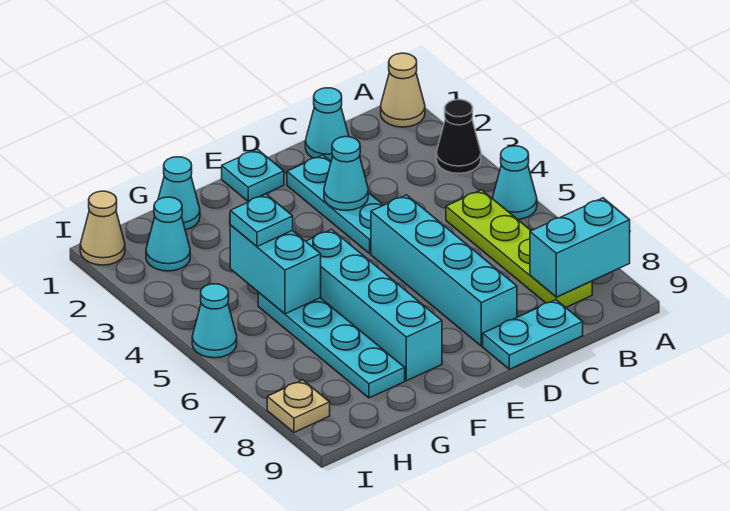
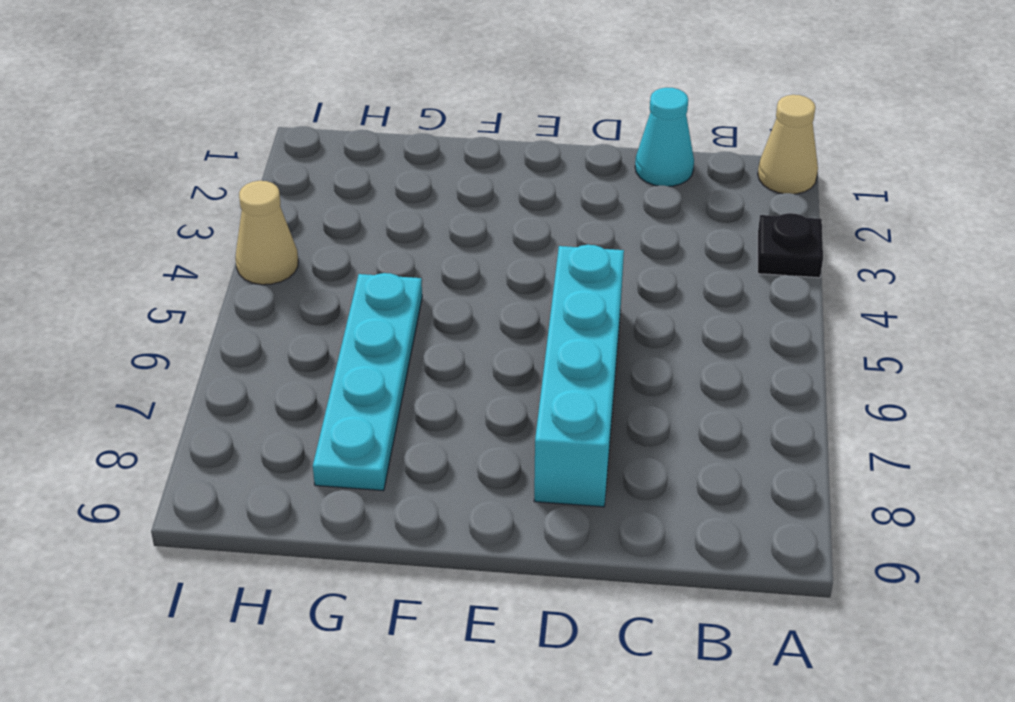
black plate A3 level 1 -> black cone A3 level 1
tan cone I4 level 1 -> tan cone I1 level 1
none -> cyan cone A5 level 1
none -> lime plate B5:B8 level 1
none -> cyan plate C9:D9 level 1

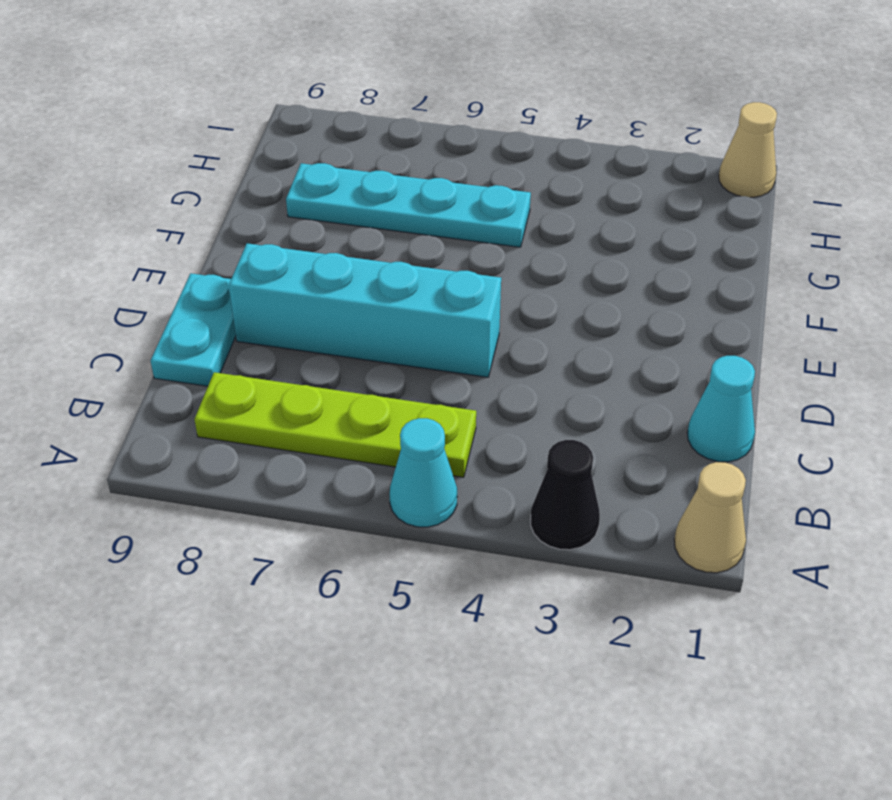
none -> cyan plate D2:D4 level 1
none -> cyan plate E1 level 1
none -> cyan brick F5:F8 level 1

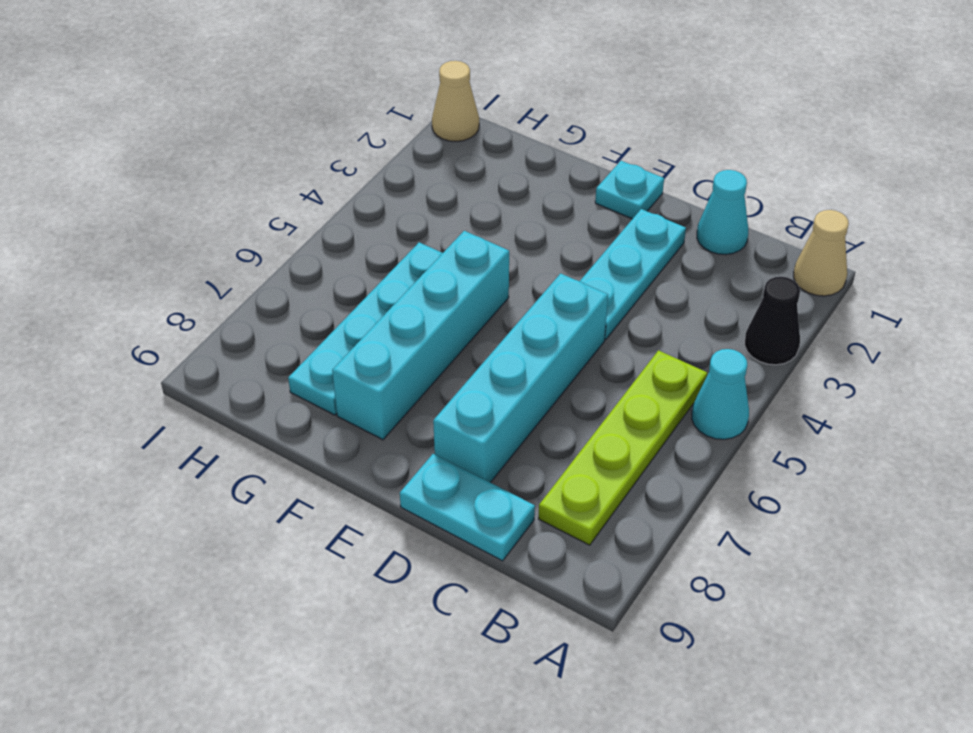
none -> cyan cone G1 level 1
none -> cyan cone H2 level 1
none -> cyan cone I5 level 1

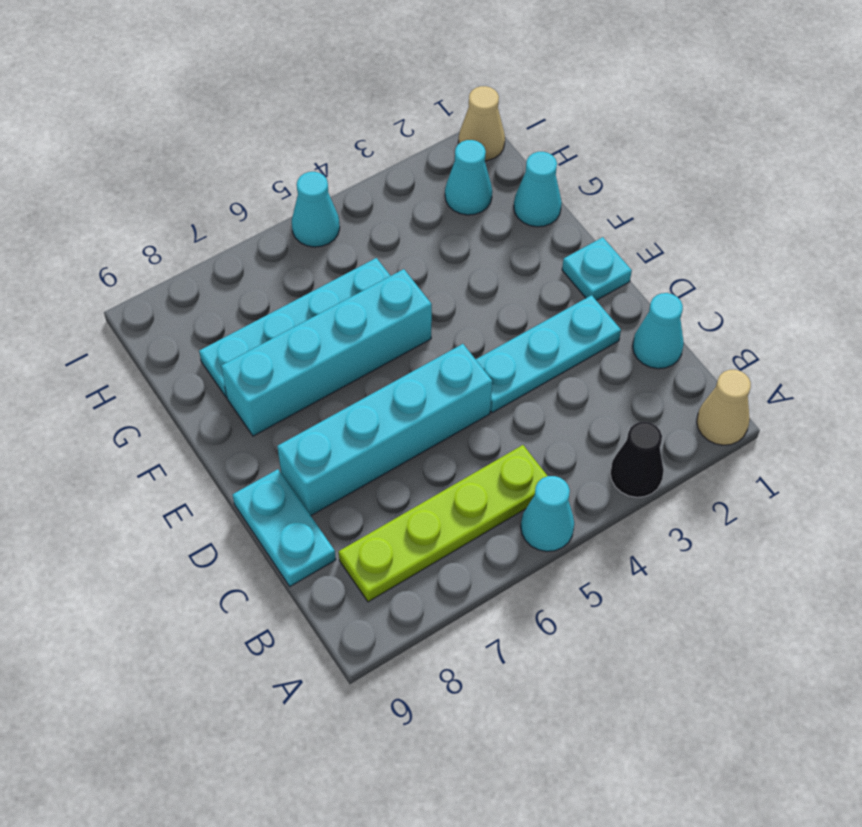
none -> tan plate I8 level 1
none -> cyan brick A8:B8 level 2
none -> cyan cone D3 level 2

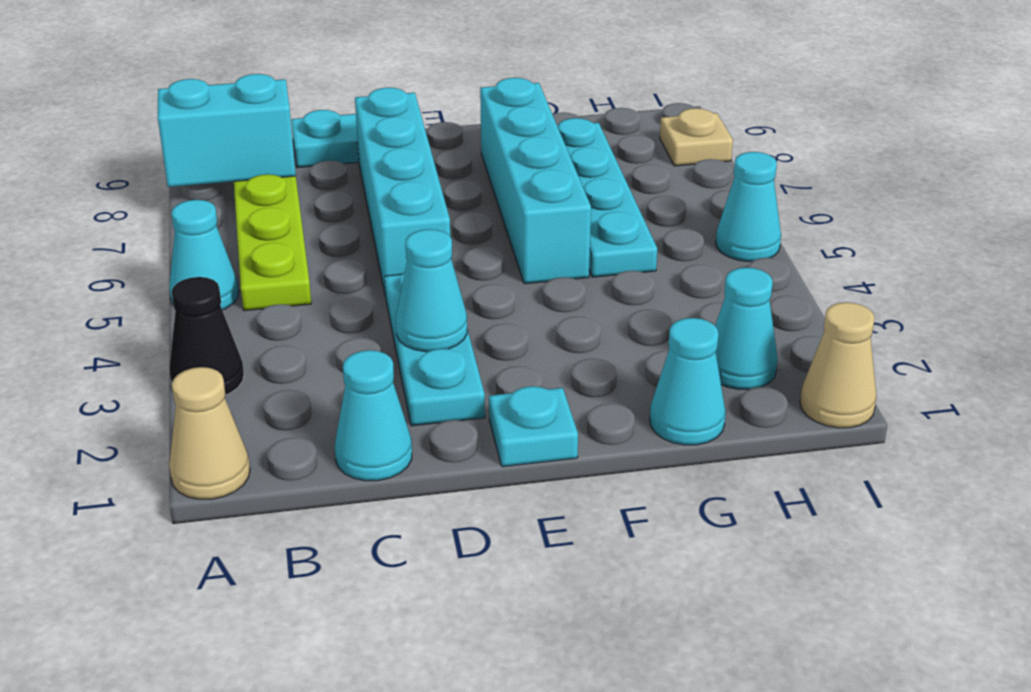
none -> cyan brick G4:G5 level 2
none -> cyan plate G4 level 3

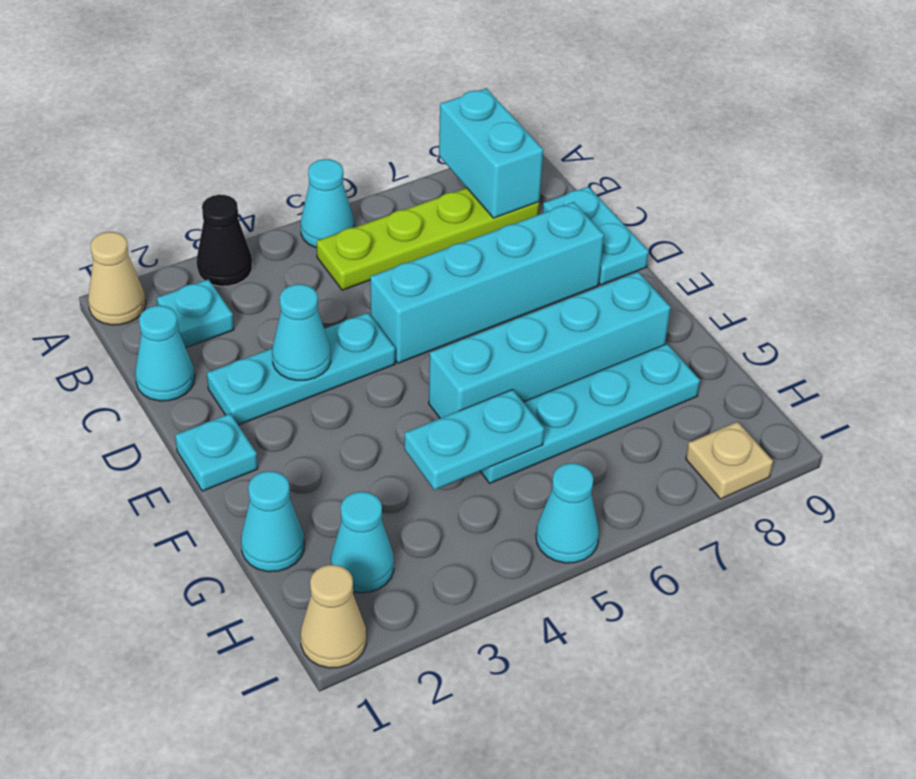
cyan plate B2 level 1 -> cyan plate G4 level 3
cyan plate G4:G5 level 2 -> cyan brick G4:G5 level 2

